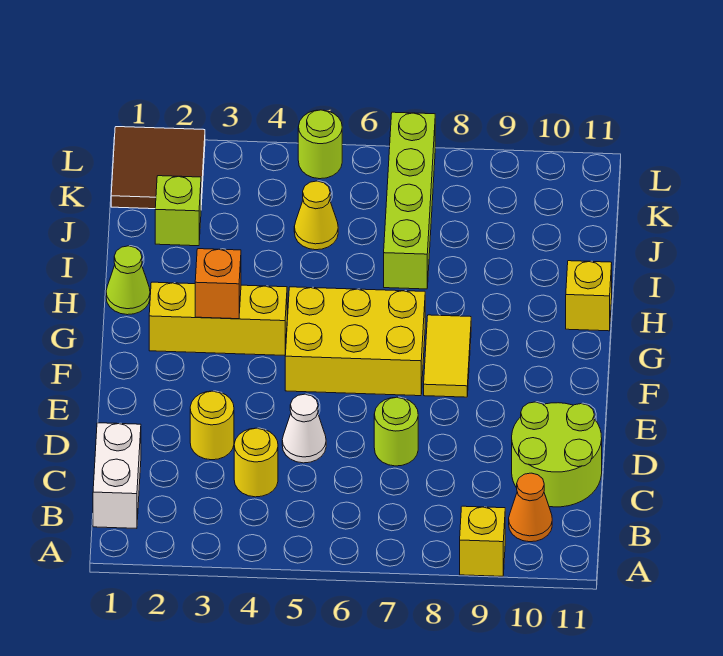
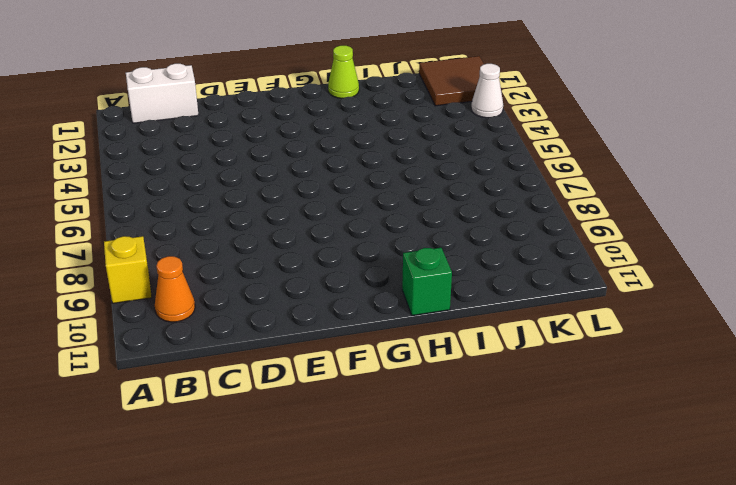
green brick H11 level 1 -> yellow brick H11 level 1
white cone L3 level 1 -> white cone D5 level 1
none -> yellow round brick C4 level 1
none -> lime round brick C10:D11 level 1
none -> yellow round brick D3 level 1

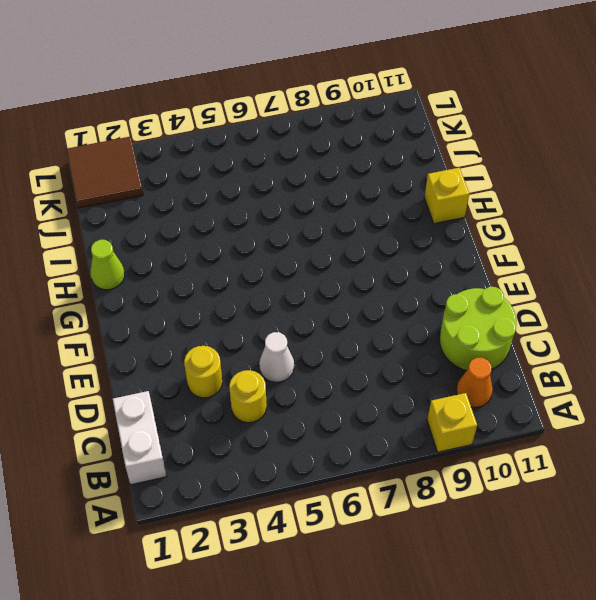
none -> lime round brick D7 level 1
none -> yellow brick F5:G7 level 1
none -> yellow tile F8:G8 level 1

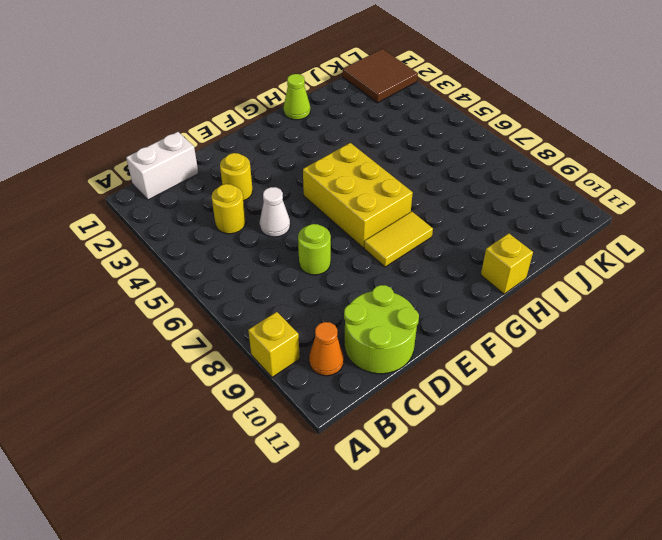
none -> yellow brick G2:G4 level 1
none -> lime brick I7:L7 level 1
none -> lime brick J2 level 1

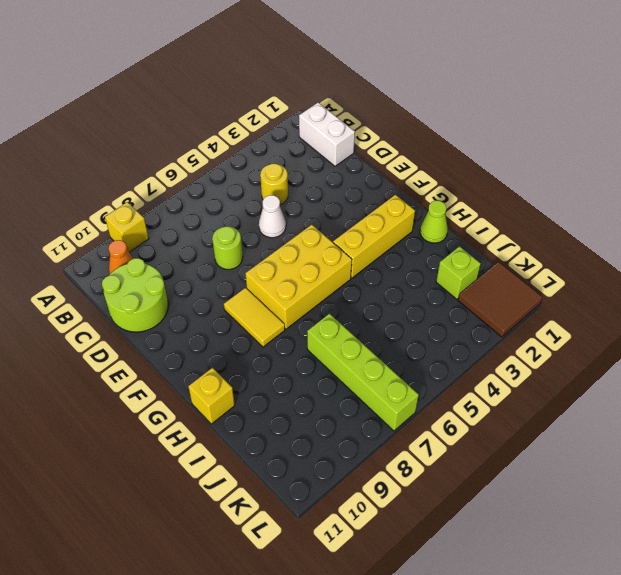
none -> yellow round brick D3 level 1
none -> yellow cone J5 level 1
none -> lime round brick L5 level 1

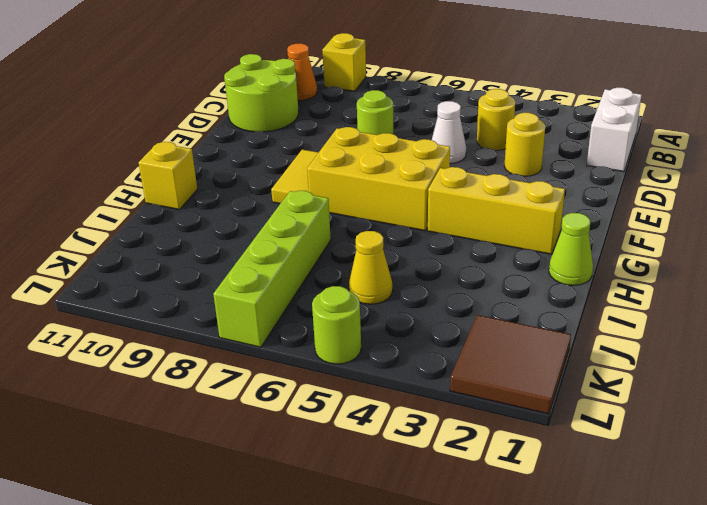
none -> lime brick J2 level 1
none -> orange brick G3 level 2

